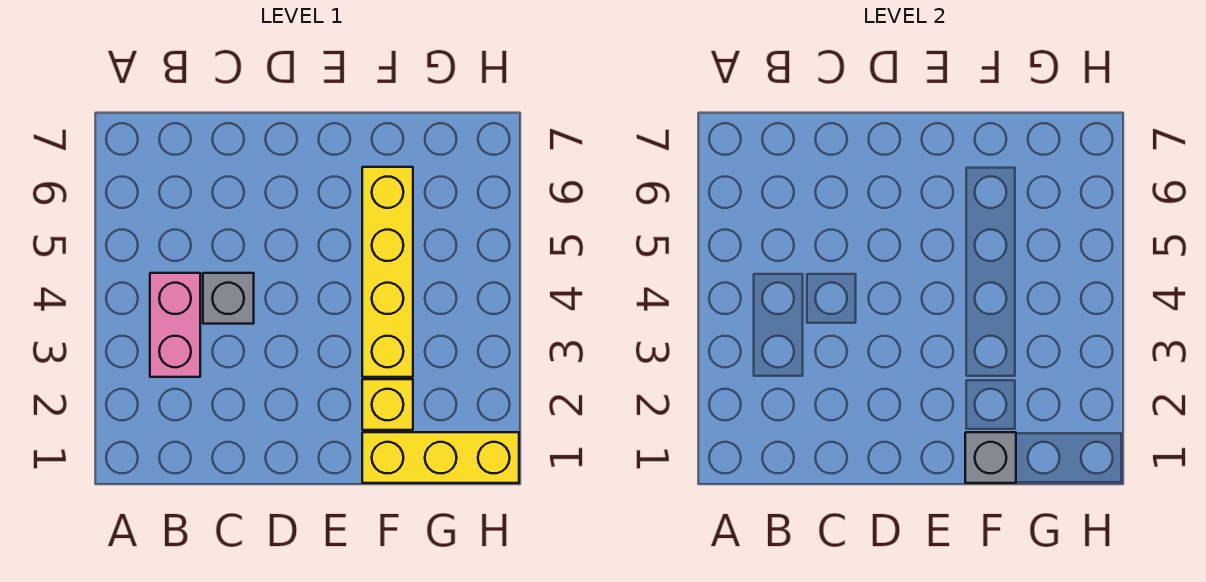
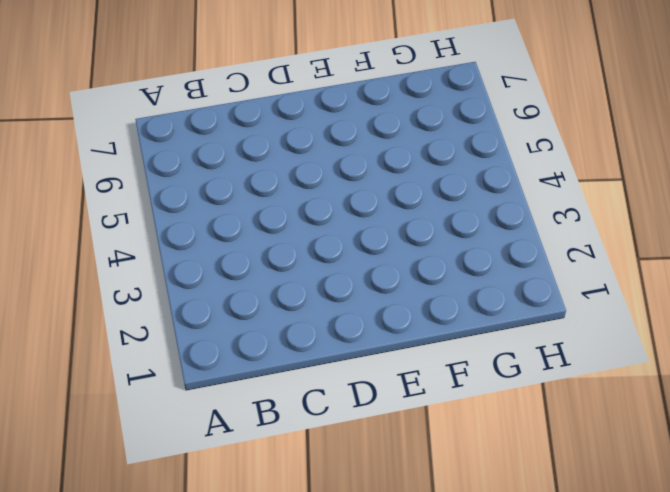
none -> pink brick B3:B4 level 1
none -> grey brick C4 level 1

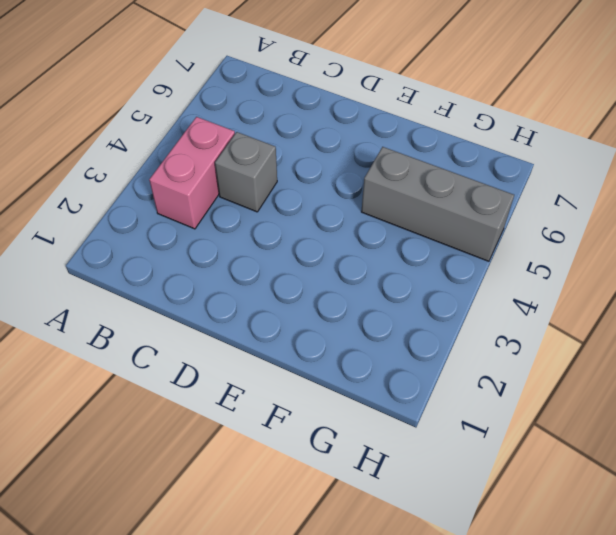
grey brick F5:H5 level 1 -> yellow brick F3:F6 level 1
none -> yellow brick F1:H1 level 1
none -> yellow brick F2 level 1

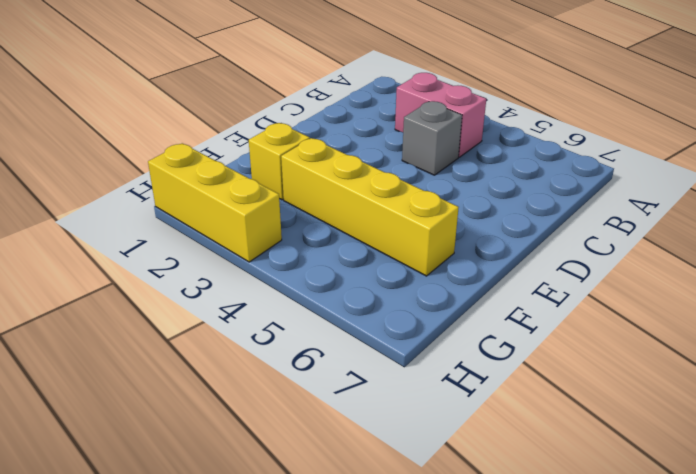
yellow brick H1:H3 level 1 -> yellow brick F1:H1 level 1
none -> grey brick F1 level 2

